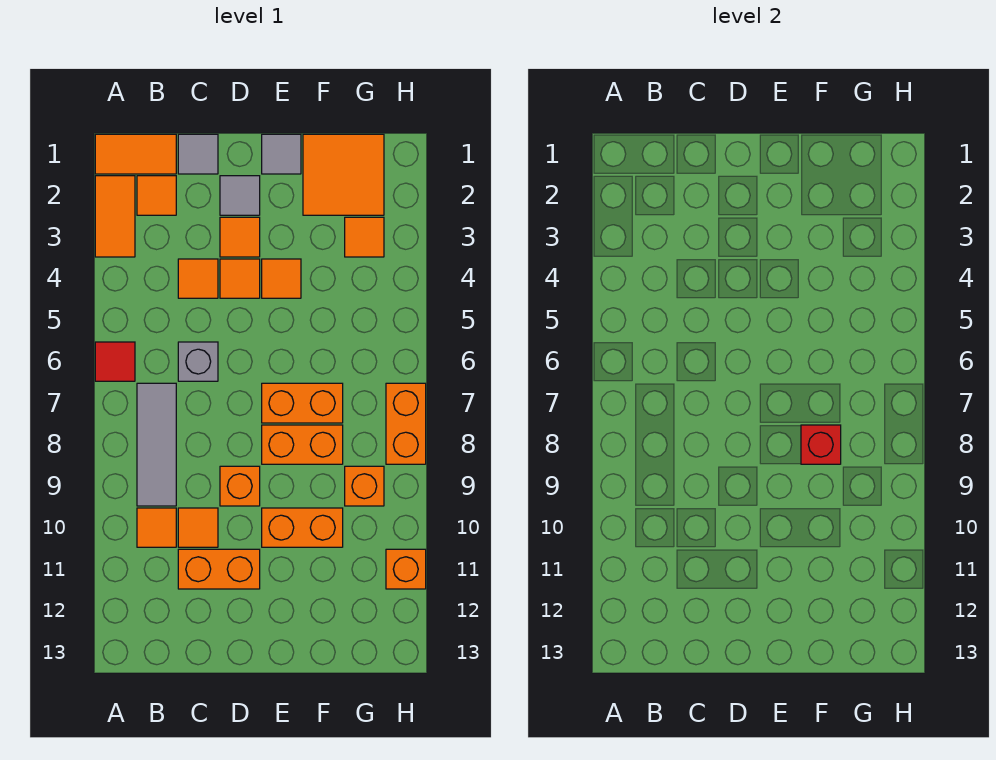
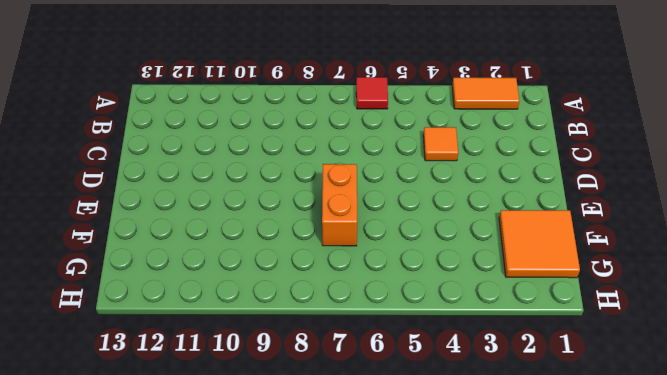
none -> orange tile A1:B1 level 1
none -> orange tile B2 level 1
none -> grey tile B7:B9 level 1

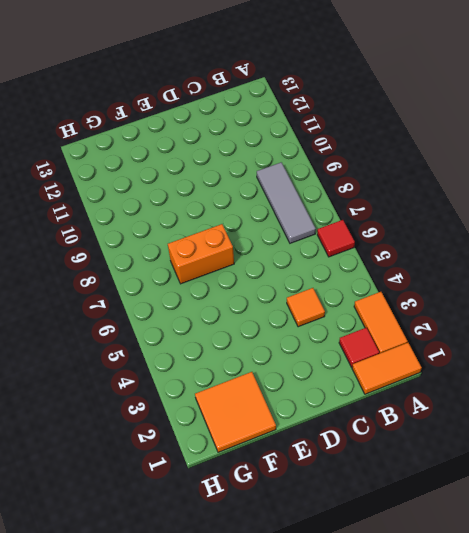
red tile B2 level 1 -> orange tile B2 level 1
none -> orange tile B10 level 1
none -> grey tile C1 level 1
none -> grey brick C6 level 1

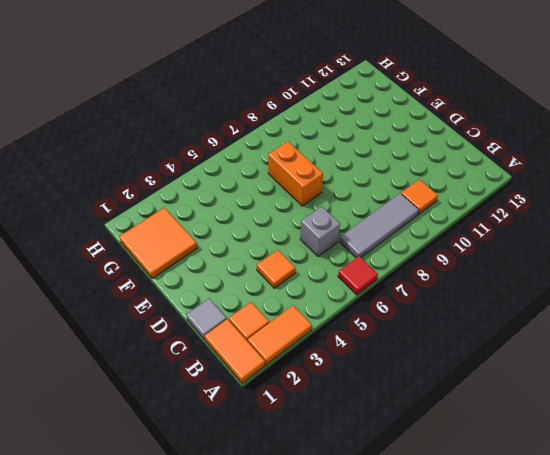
none -> orange tile C10 level 1
none -> orange brick C11:D11 level 1
none -> grey tile D2 level 1

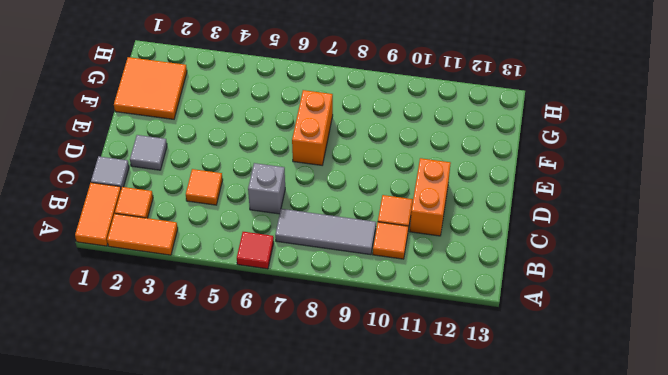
none -> orange tile D3 level 1
none -> orange tile D4 level 1
none -> orange brick D9 level 1

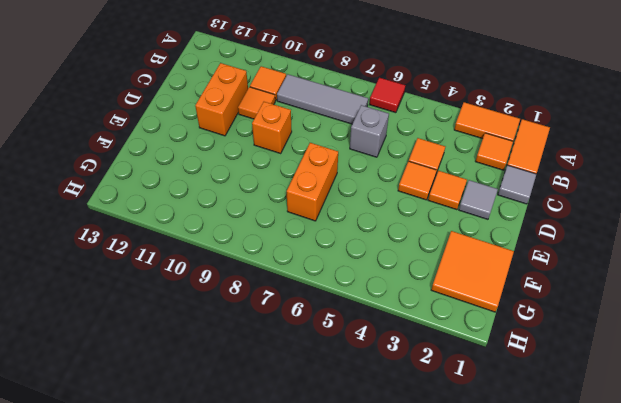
none -> grey tile E1 level 1
none -> orange tile E4 level 1
none -> orange brick E8:F8 level 1

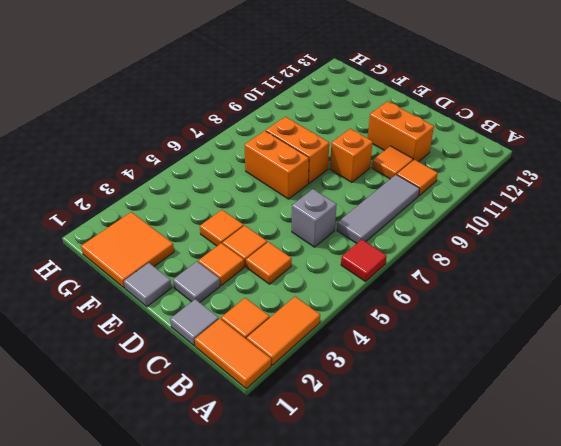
none -> orange brick E10:F10 level 1
none -> orange tile G3 level 1
none -> orange brick G9 level 1

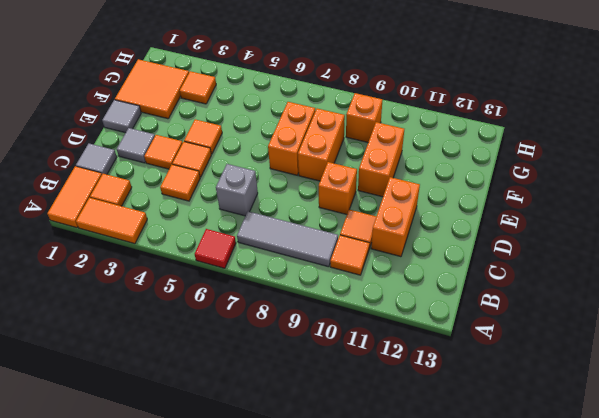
none -> orange brick H7:H8 level 1
none -> orange brick H11 level 1
none -> red brick F8 level 2

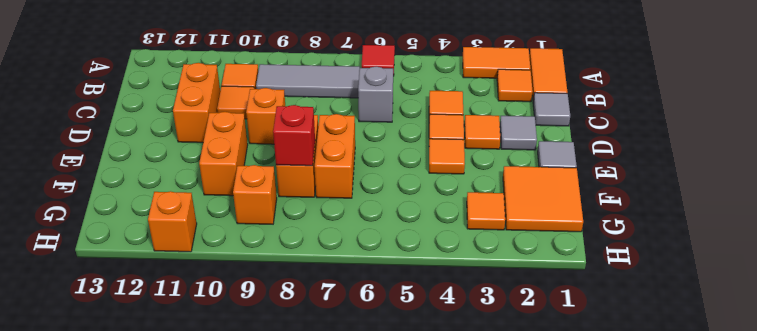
none -> orange brick H7:H8 level 1

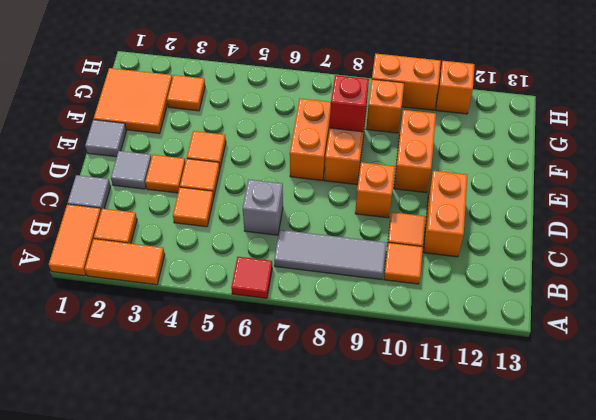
orange brick H9:H10 level 1 -> orange brick H7:H8 level 1

